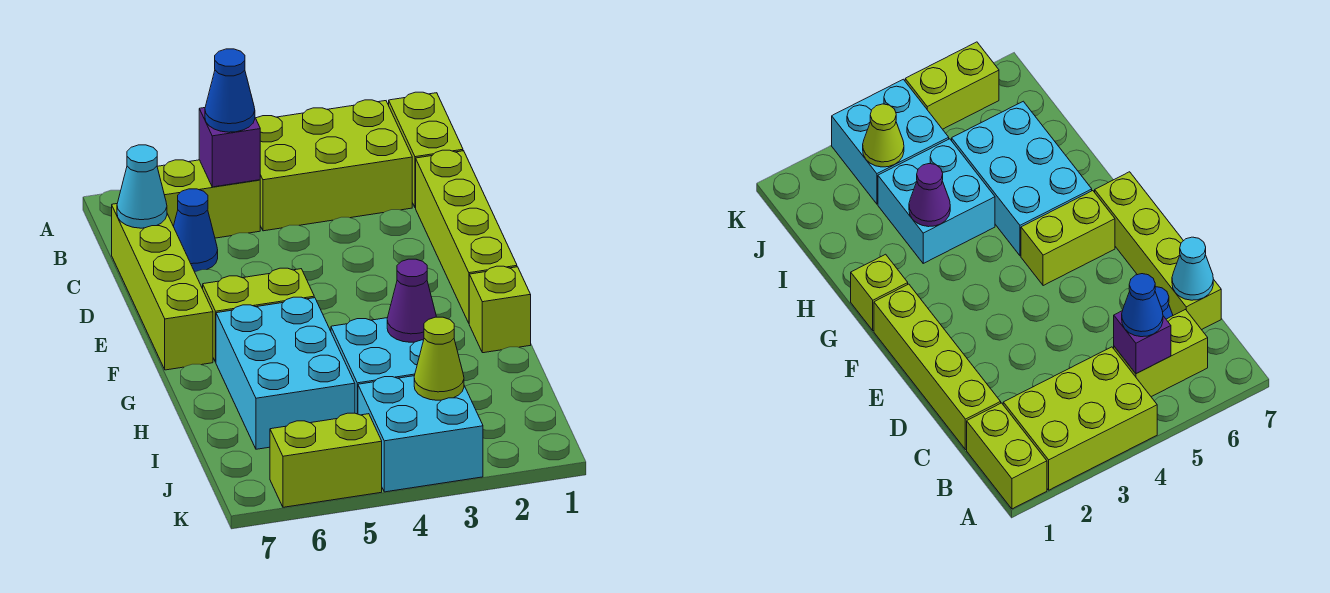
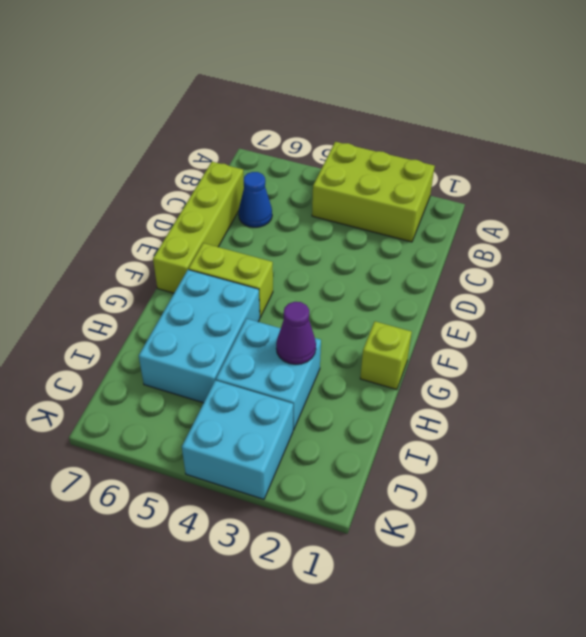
none -> lime brick A1:B1 level 1
none -> lime brick B5:B6 level 1
none -> lime brick C1:F1 level 1

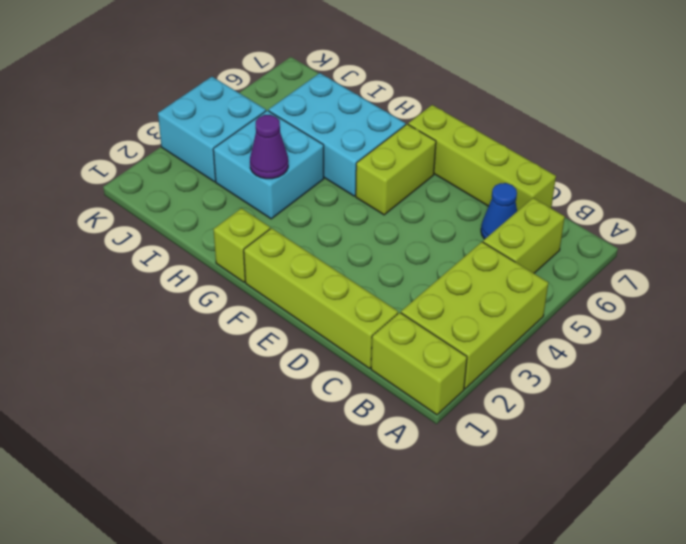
none -> lime brick K5:K6 level 1
none -> purple brick B5 level 2
none -> cyan cone C7 level 2

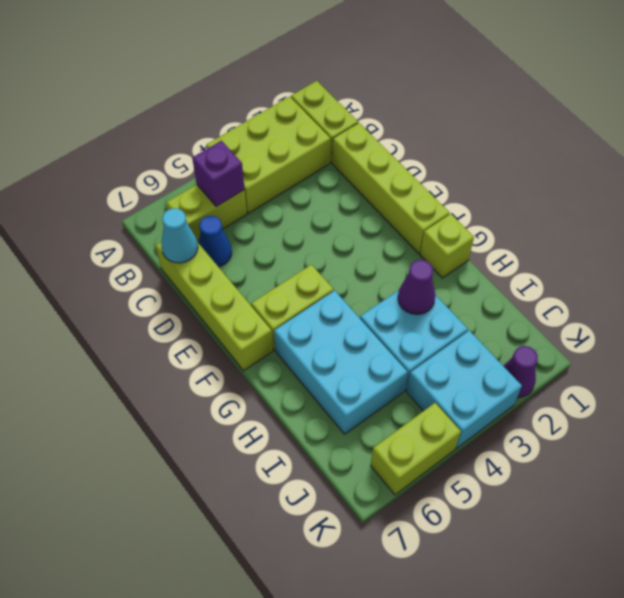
purple cone K2 level 1 -> none
none -> lime cone J3 level 2
none -> blue cone B5 level 3

